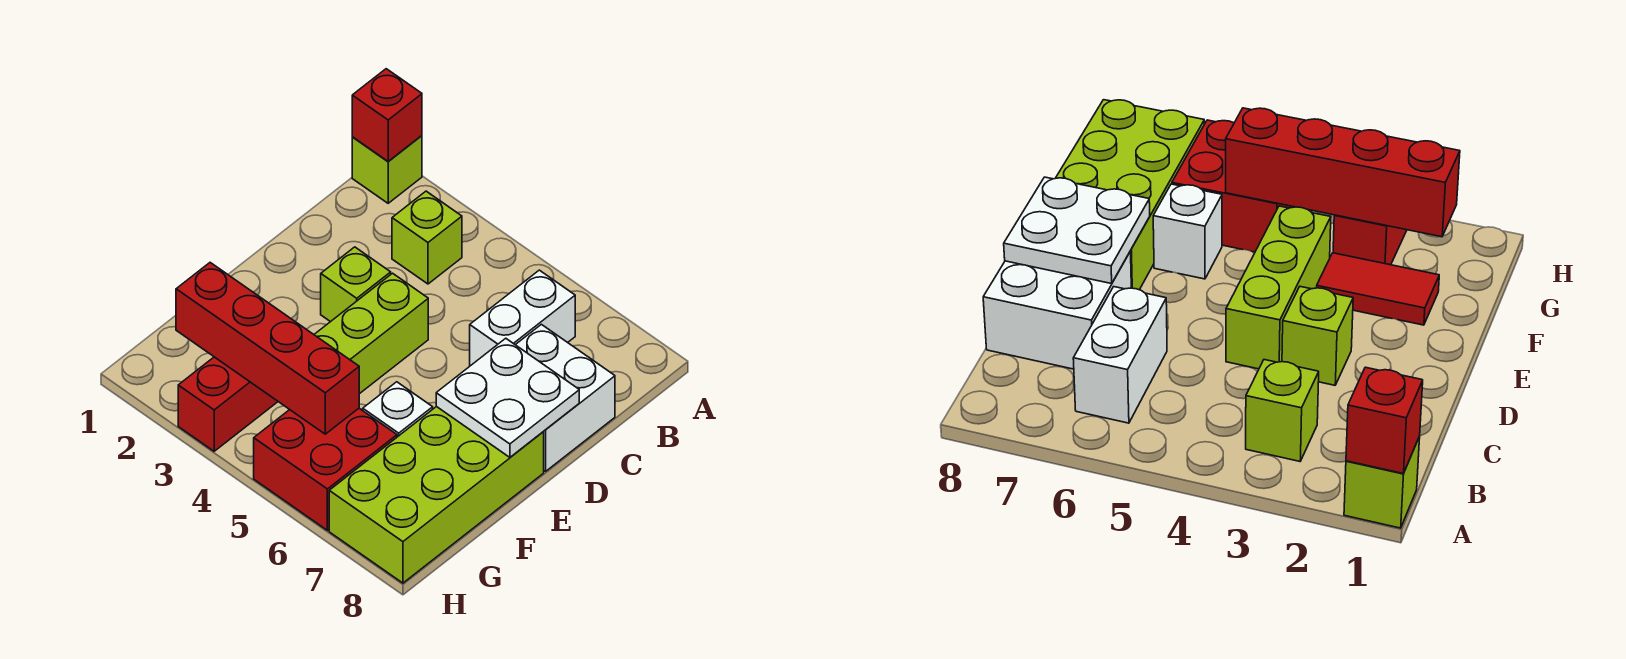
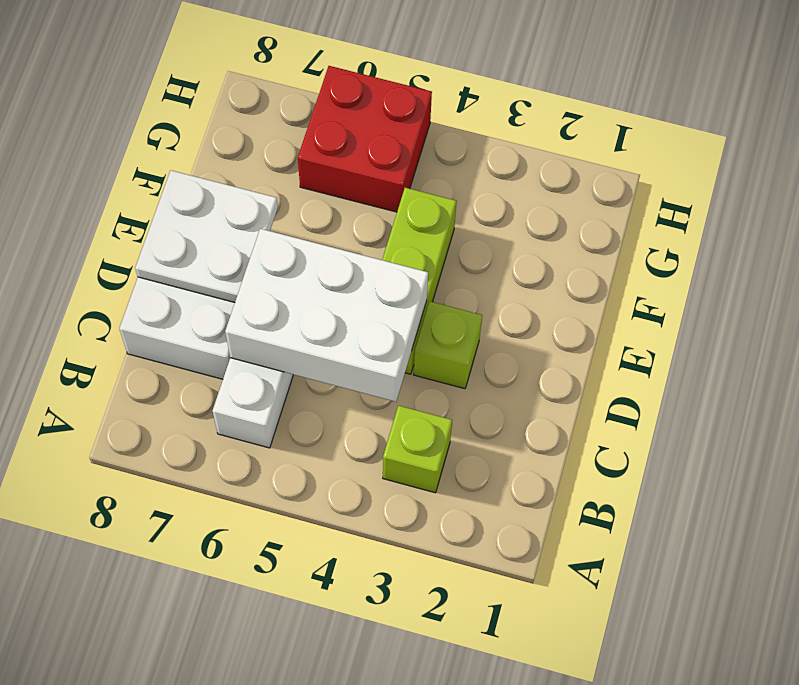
white brick C4:D6 level 2 -> none
none -> lime brick A1 level 1
none -> lime brick E7:H8 level 1
none -> red tile F2:F3 level 1

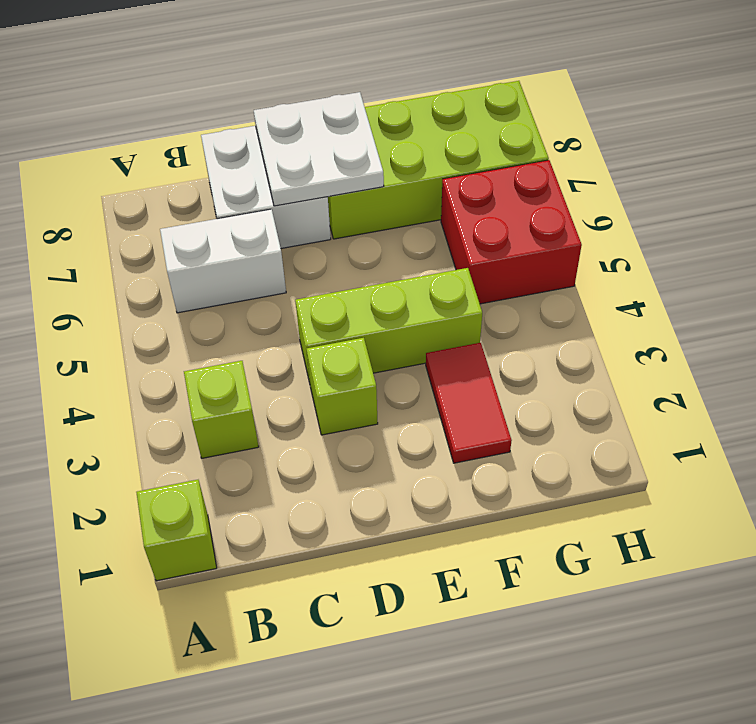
none -> white brick F6 level 1
none -> red brick G3:H3 level 1
none -> red brick A1 level 2

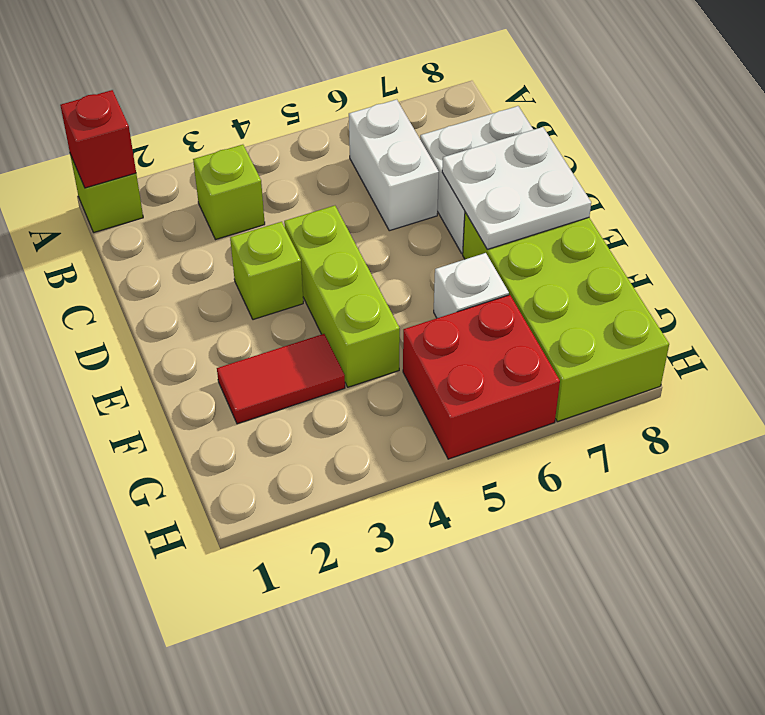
none -> red brick G3:H3 level 1
none -> red brick G2:G5 level 2

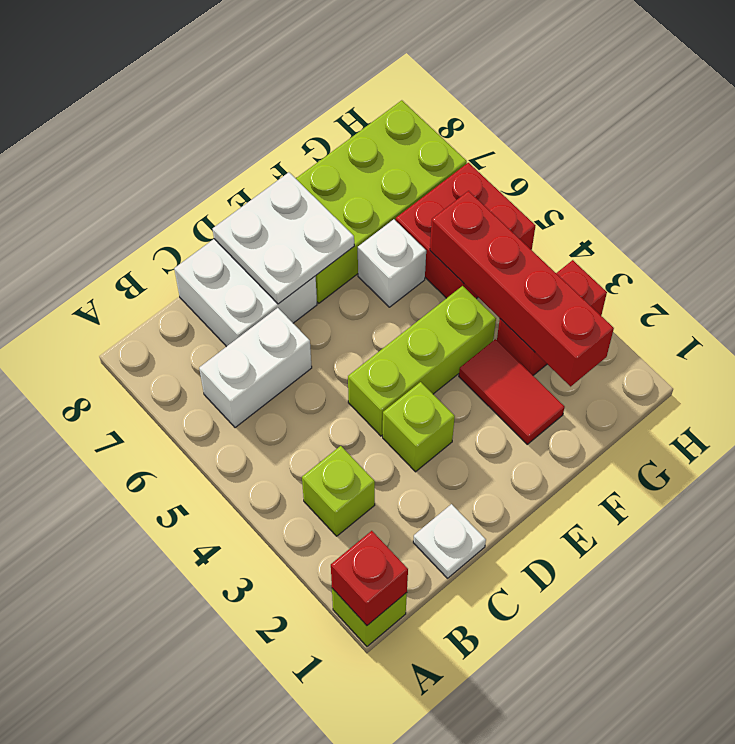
white plate C1 level 1 -> none

